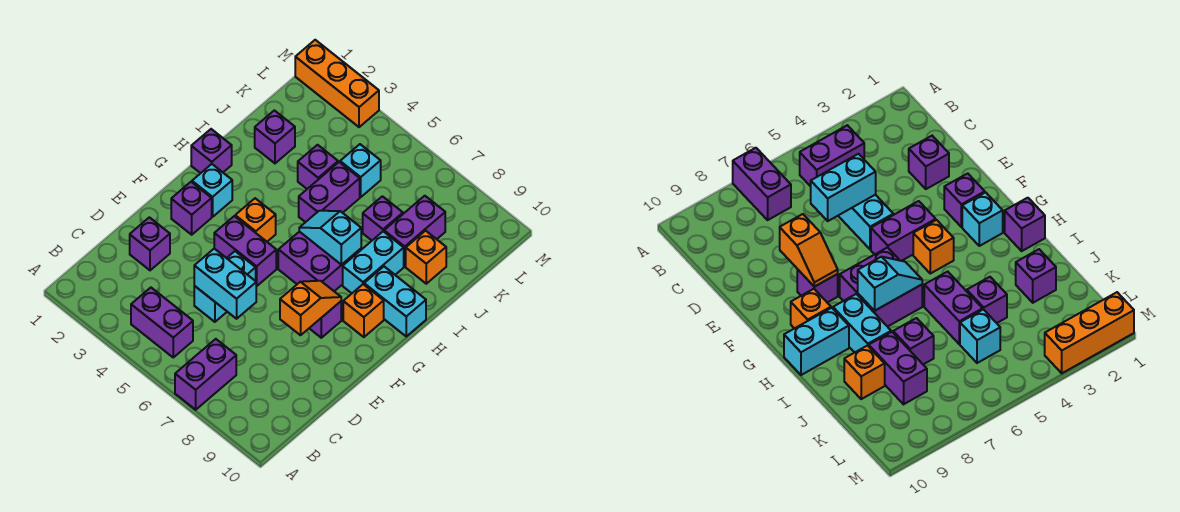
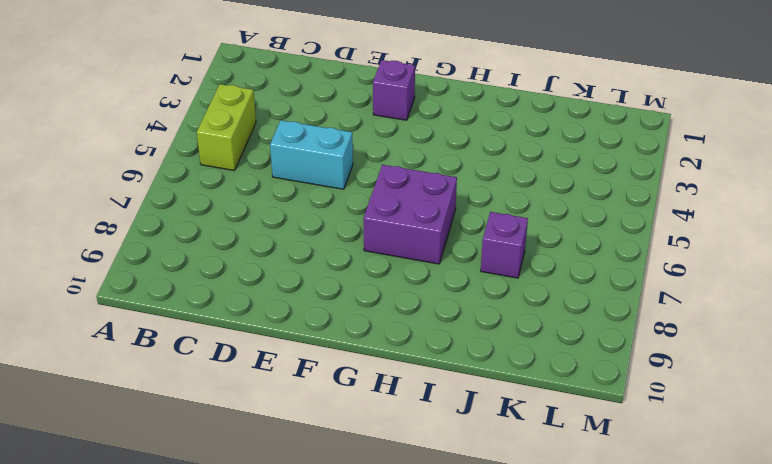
lime brick B4:B5 level 1 -> purple brick B4:B5 level 1
none -> purple brick A7:B7 level 1
none -> purple brick D2 level 1
none -> purple brick F4:F5 level 1

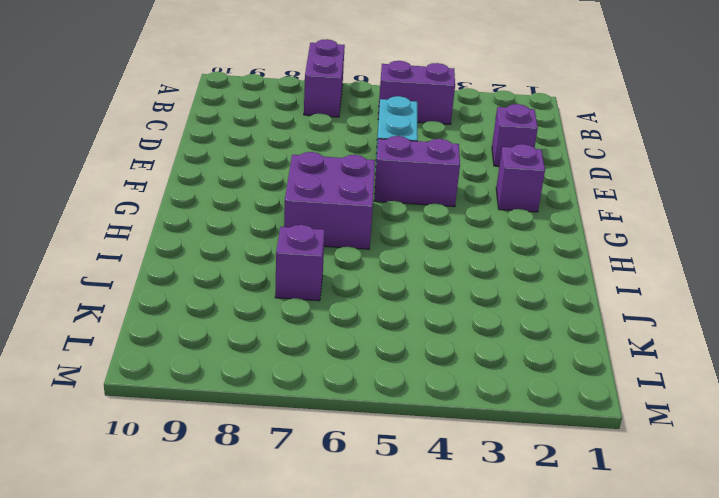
none -> purple brick F8 level 1
none -> cyan brick G2 level 1
none -> orange brick G4 level 1

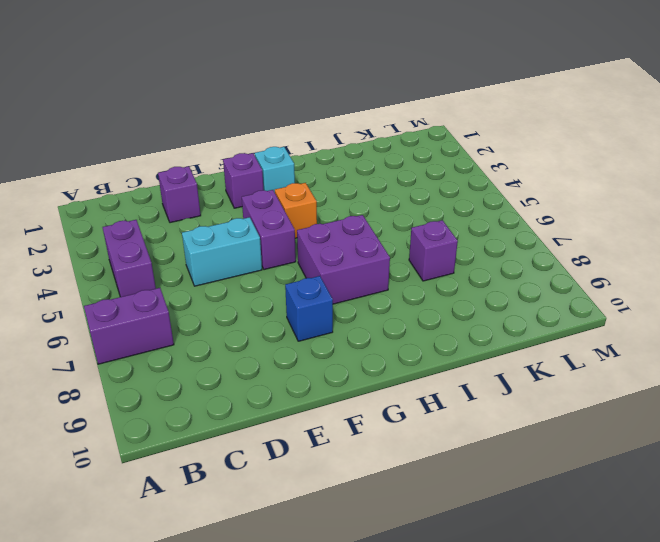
blue brick F8 level 1 -> purple brick F8 level 1
none -> orange brick G9 level 1
none -> purple brick H1 level 1
none -> cyan brick H8:I8 level 1

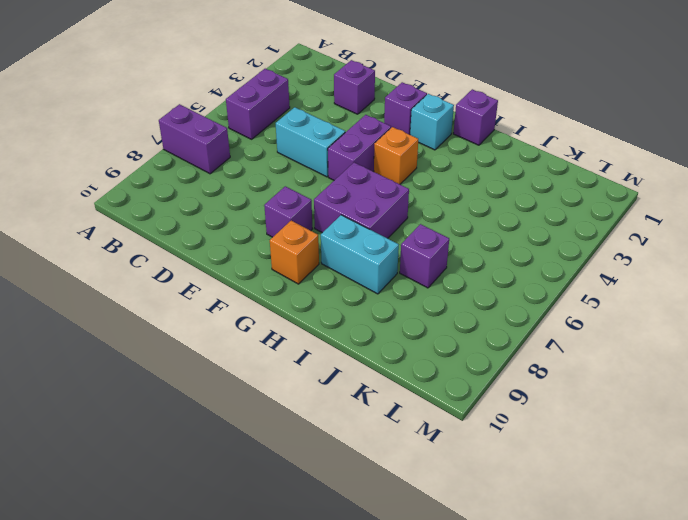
none -> cyan brick H9:H10 level 1
none -> purple brick I5:J5 level 1
none -> purple brick J2 level 1

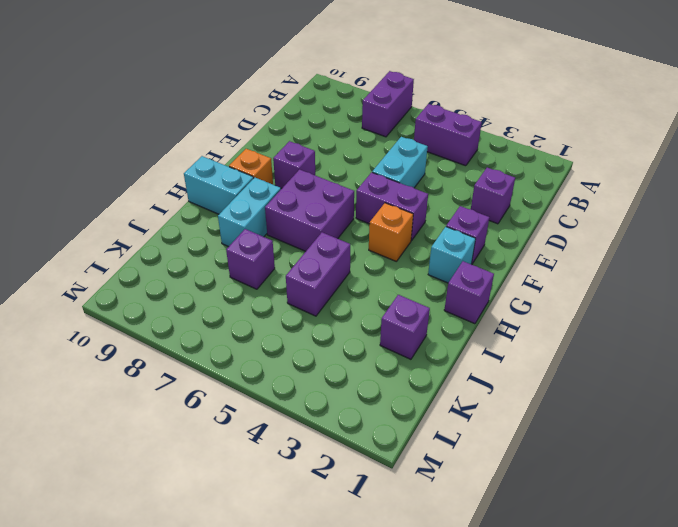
none -> purple brick J4 level 1
none -> purple brick J8:K8 level 1
none -> orange brick J9 level 1

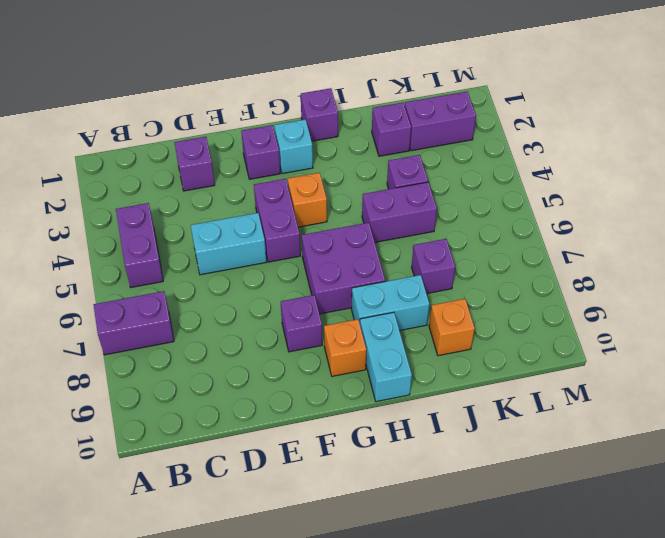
purple brick K2:L2 level 1 -> purple brick J8:K8 level 1
none -> cyan brick K5 level 1
none -> orange brick M1:M3 level 1
none -> cyan brick D5:D6 level 2

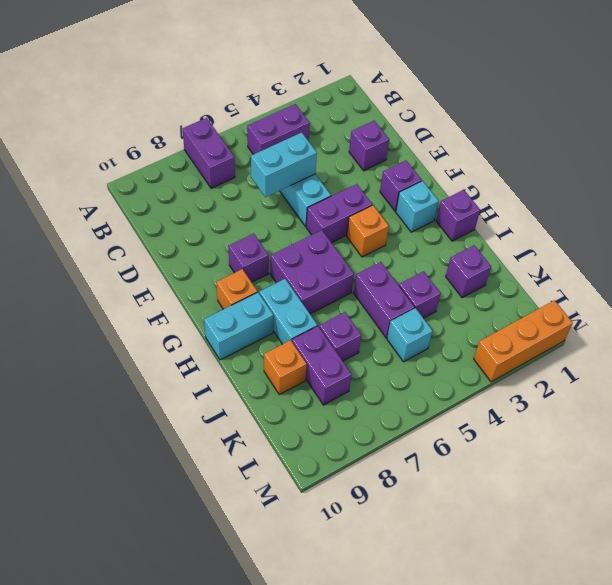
none -> orange slope E8:F8 level 2 top E
none -> cyan slope H6:H7 level 2 top 7

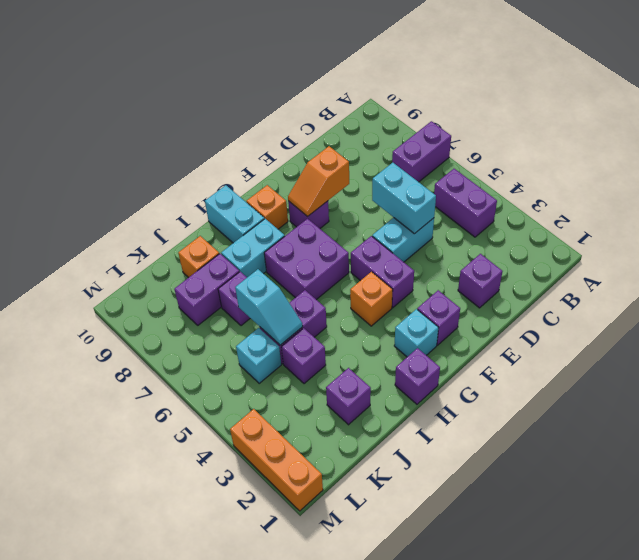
cyan slope J5:J6 level 2 top 6 -> cyan slope H6:H7 level 2 top 7

